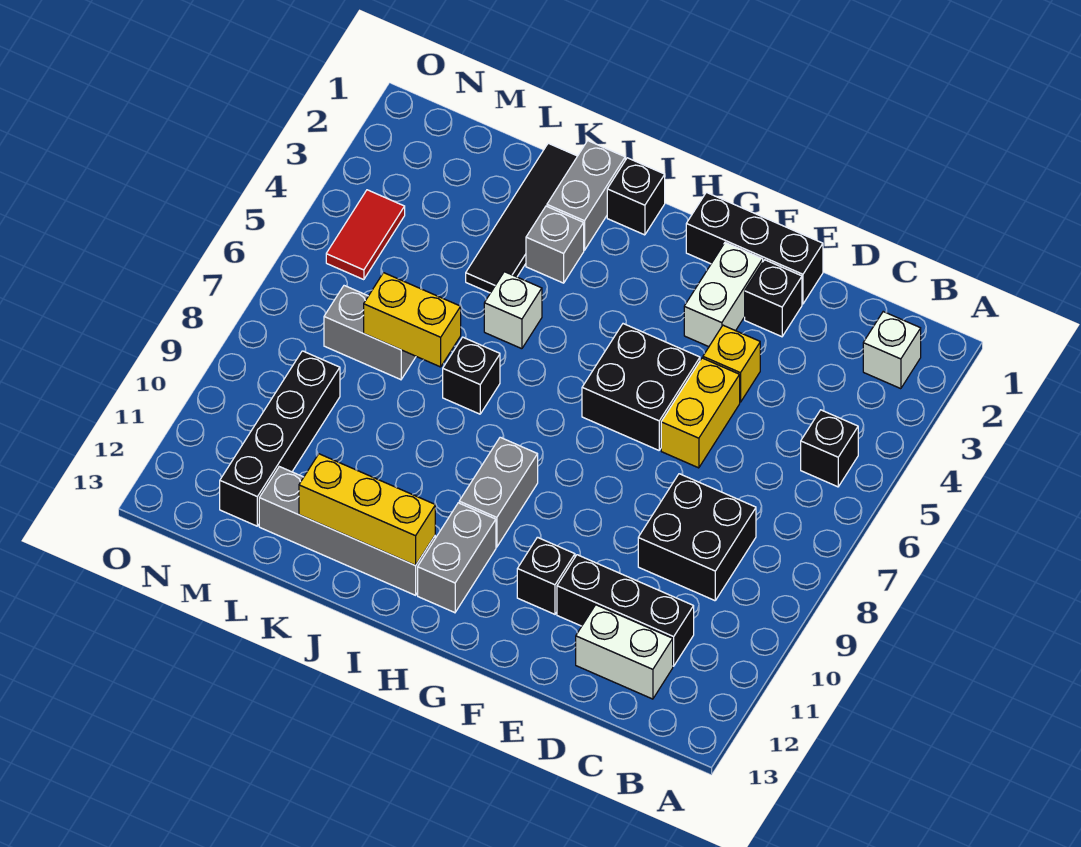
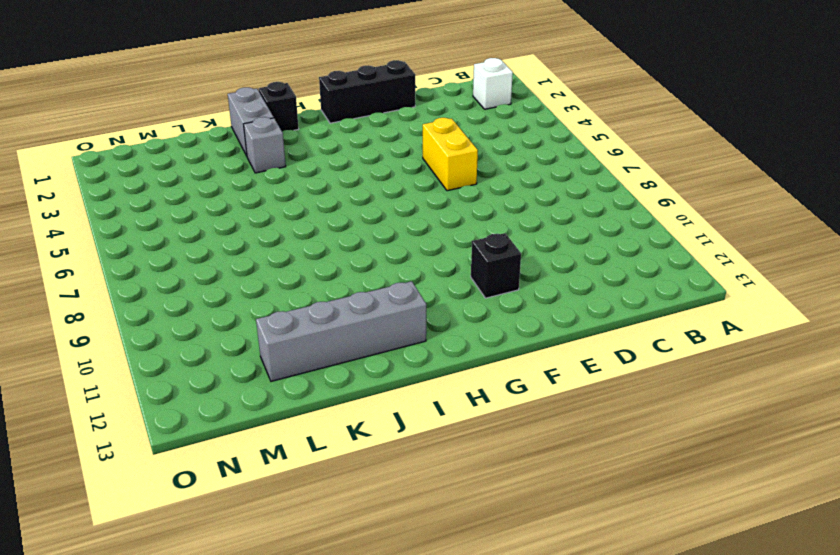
none -> black brick B5 level 1
none -> black brick C8:D9 level 1
none -> black brick C11:E11 level 1

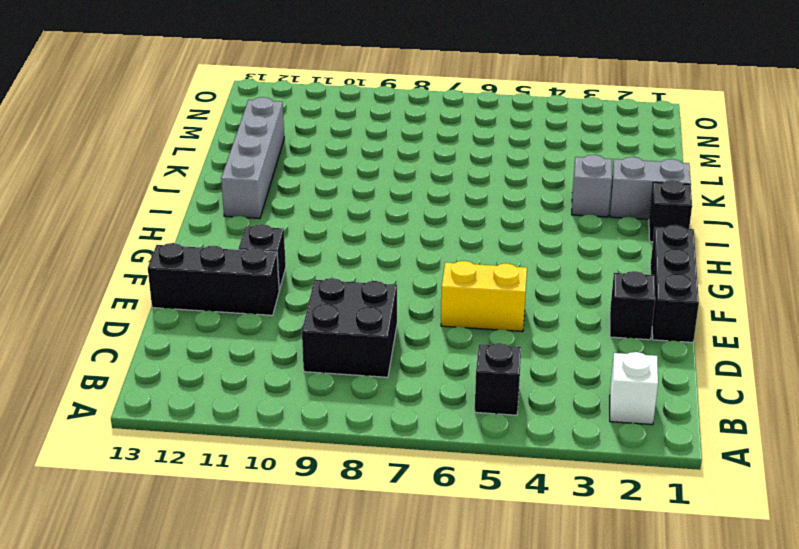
black brick E11:E13 level 1 -> black brick C11:E11 level 1
none -> white brick C12:D12 level 1
none -> yellow brick E4 level 1
none -> white brick F2:F3 level 1

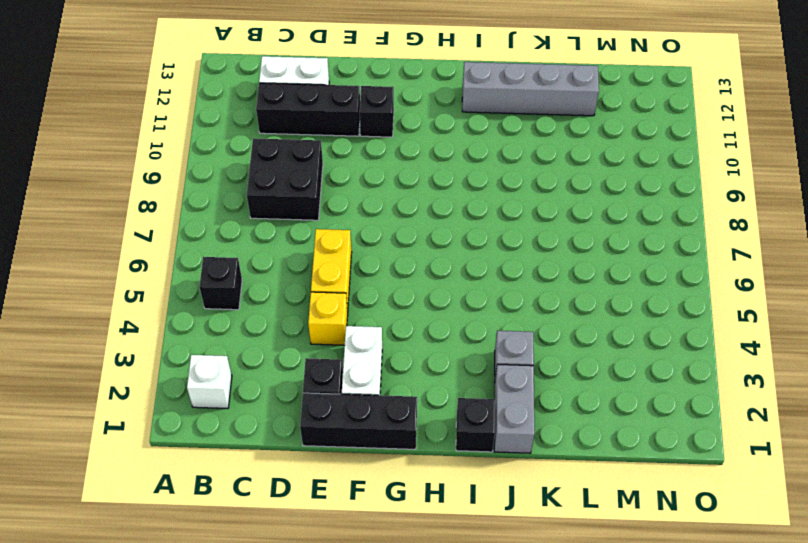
none -> black brick F5:G6 level 1
none -> grey brick H9:H10 level 1
none -> grey brick H11:H12 level 1

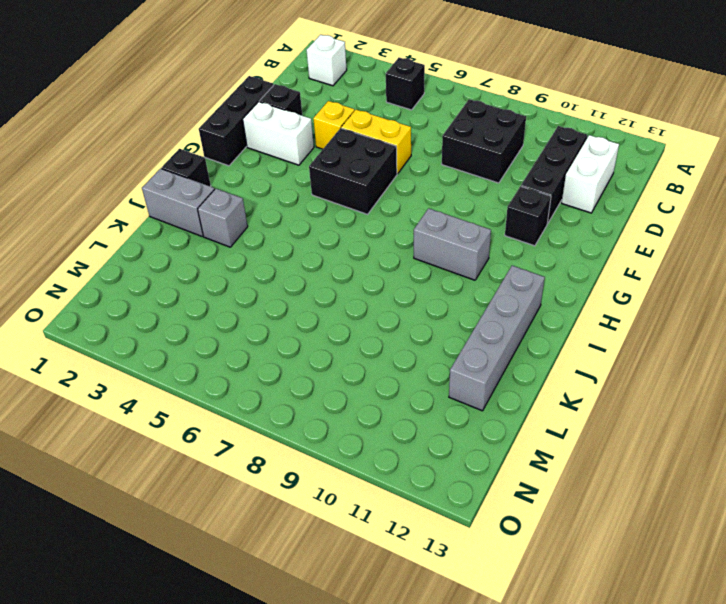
none -> grey brick H11:H12 level 1
none -> white brick J5 level 1
none -> black brick J7 level 1

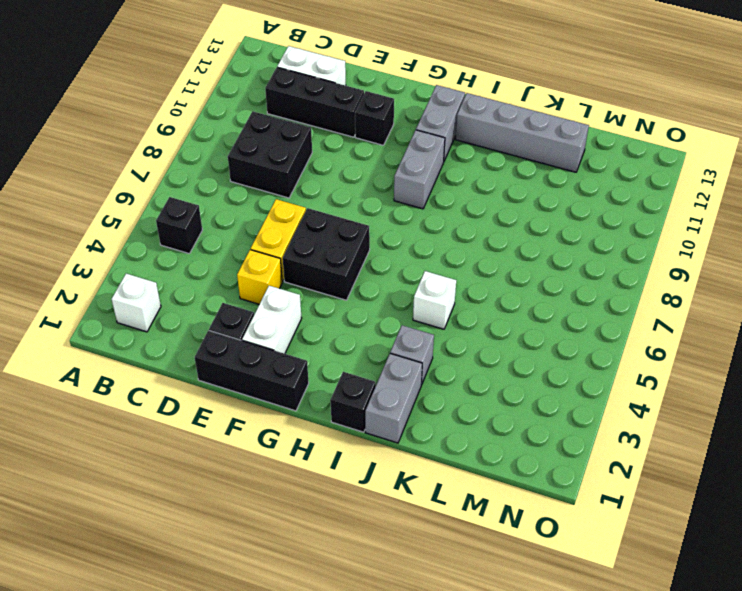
none -> black brick J7 level 1
none -> black tile K1:K4 level 1
none -> grey brick L7:M7 level 1

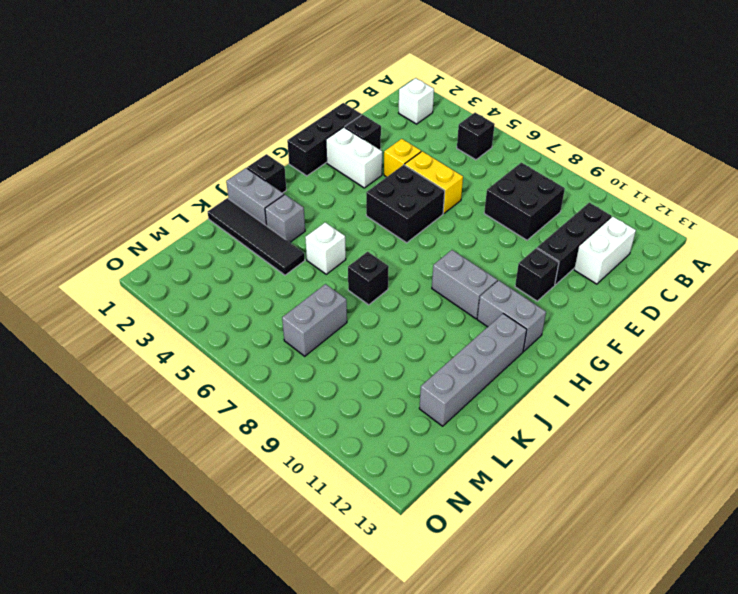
none -> black brick M9:M12 level 1
none -> red tile N4:N5 level 1
none -> yellow brick I12:K12 level 2

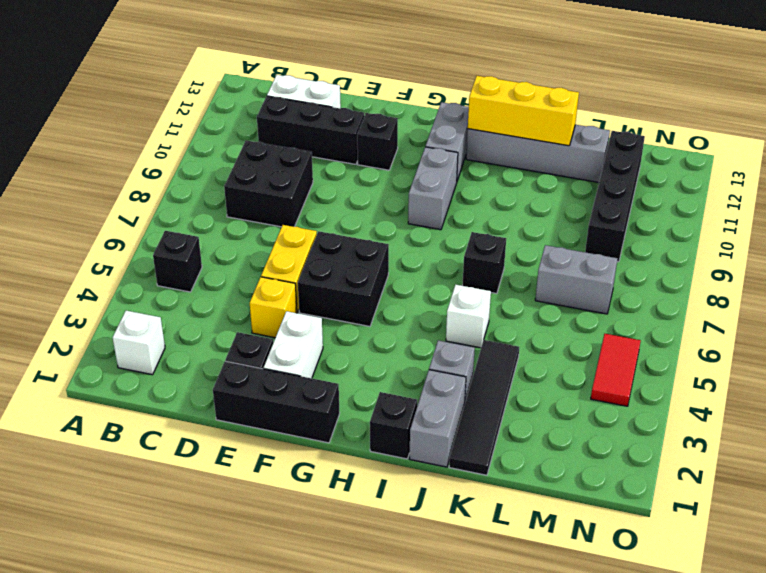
none -> yellow brick K7:L7 level 2

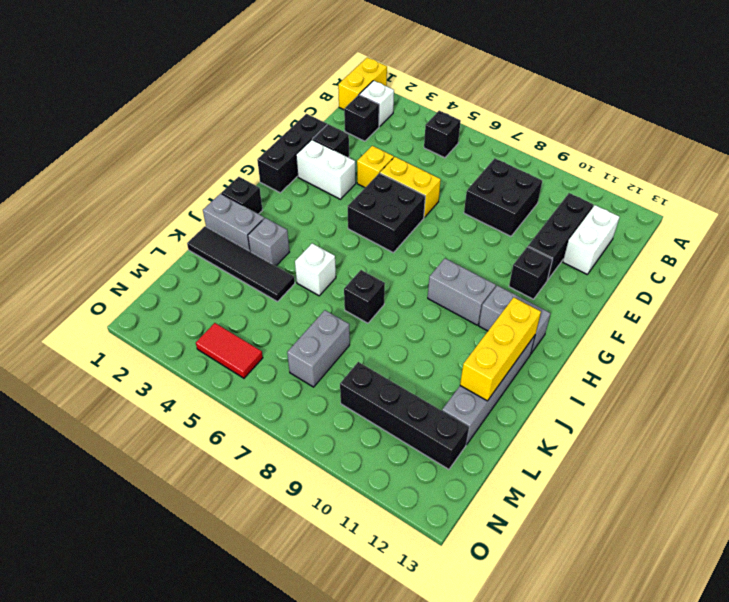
yellow brick A1:B1 level 1 -> yellow brick K7:L7 level 2
black brick C2 level 1 -> none

